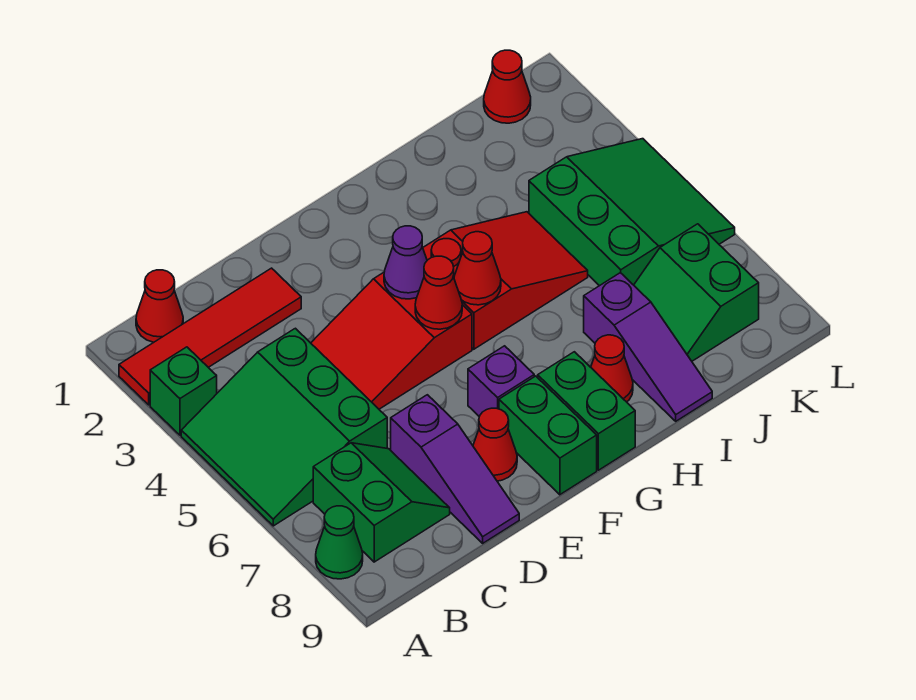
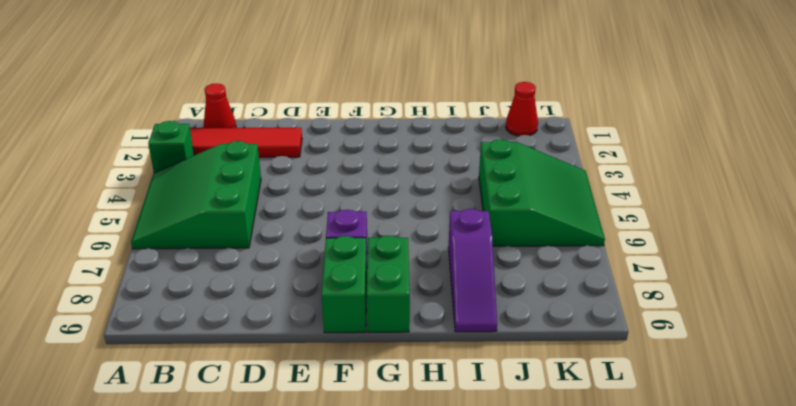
none -> green cone A8 level 1
none -> green slope B7:C8 level 1 top B
none -> red slope D4:F5 level 1 top F

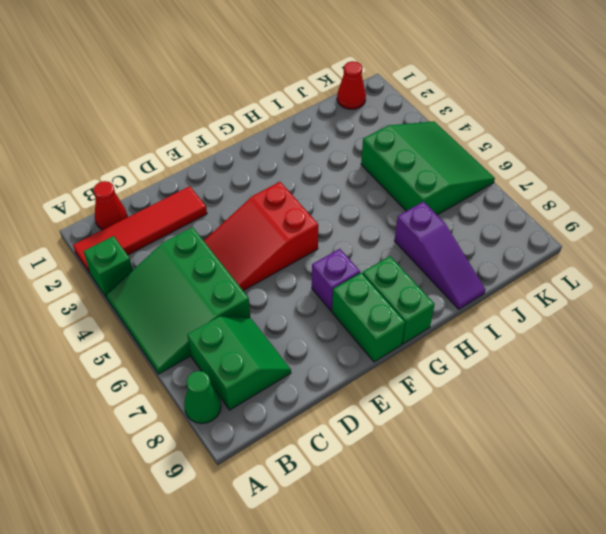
none -> purple slope D7:D9 level 1 top 7
none -> red cone E8 level 1
none -> red slope G4:I5 level 1 top G

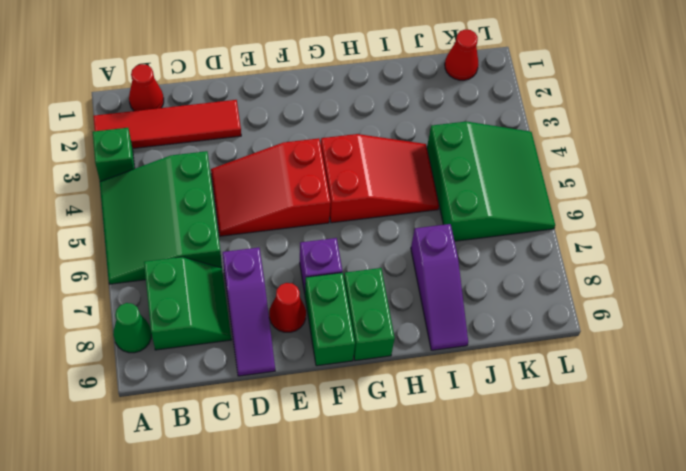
none -> red cone H8 level 1
none -> green slope J7:K8 level 1 top K
none -> purple cone F4 level 2

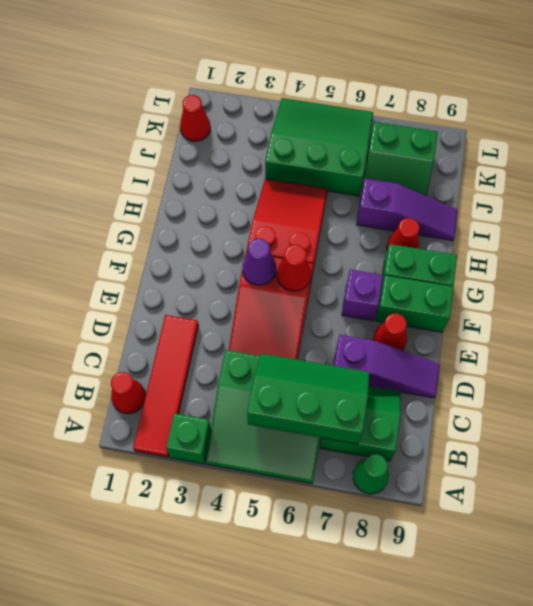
green slope B5:C7 level 2 top B -> none
none -> red cone G5 level 2

